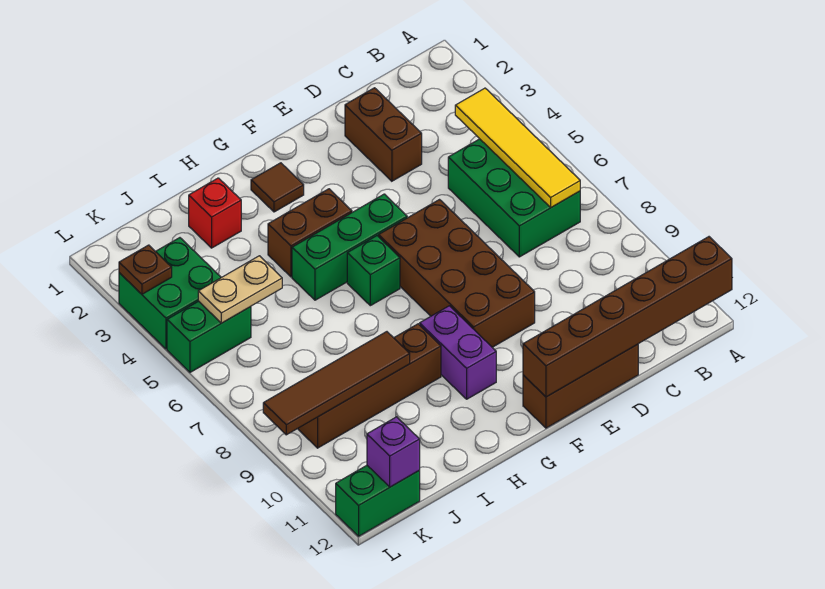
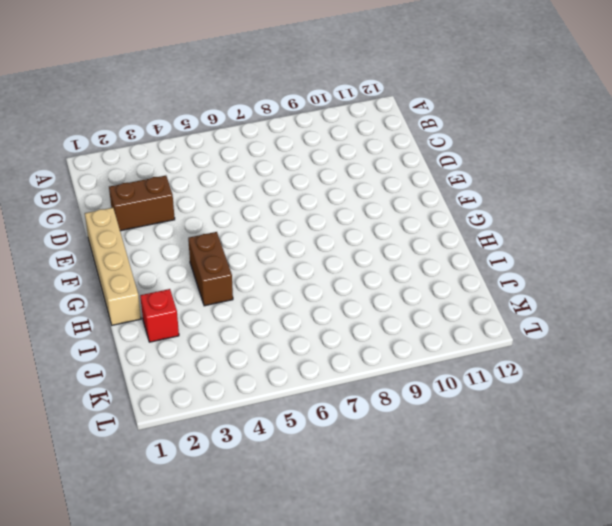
tan brick E1:H1 level 1 -> none
none -> green brick B5:C7 level 1
none -> brown brick D12:F12 level 1
none -> brown brick E6:F9 level 1

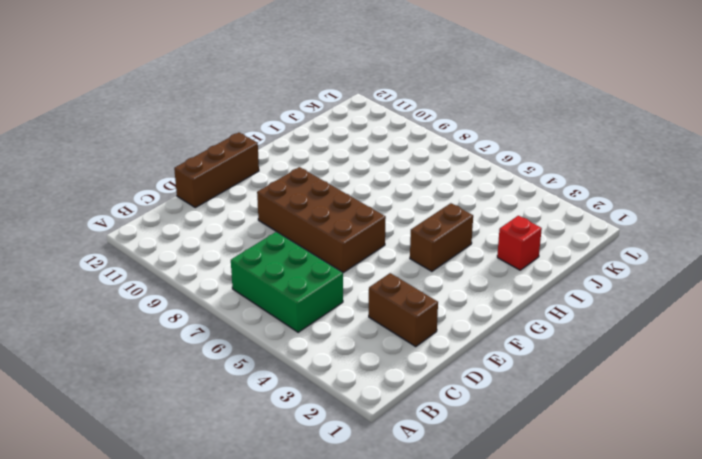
none -> green brick F5:H5 level 1
none -> brown tile G2 level 1
none -> green brick G6 level 1

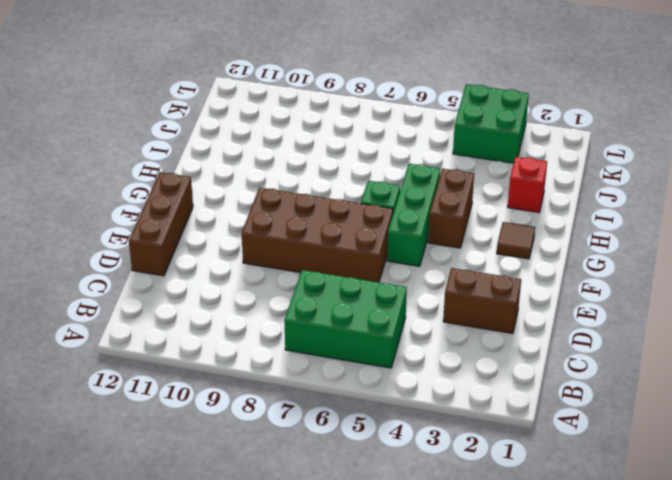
none -> purple brick G9:G10 level 1
none -> brown brick H9:K9 level 1
none -> green brick K5:L5 level 1

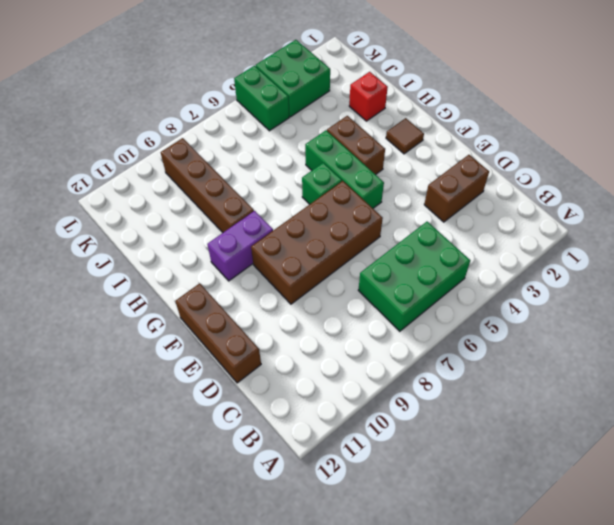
none -> green brick K12:L12 level 1
none -> brown brick A12:F12 level 2
none -> yellow tile B4:B7 level 2

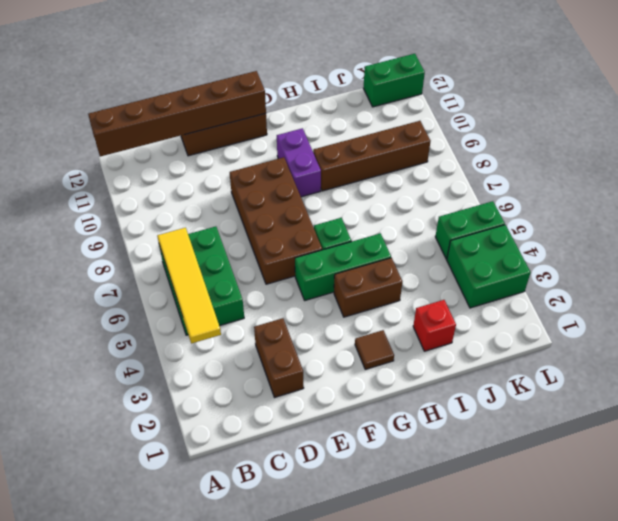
none -> brown tile I9:L9 level 2
none -> tan plate J5:K5 level 2
none -> purple brick K12 level 2

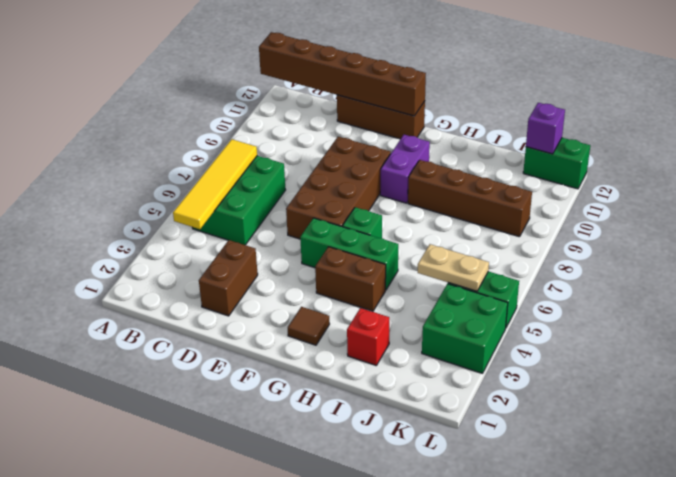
none -> brown tile I9:L9 level 2
none -> brown plate L3 level 2

